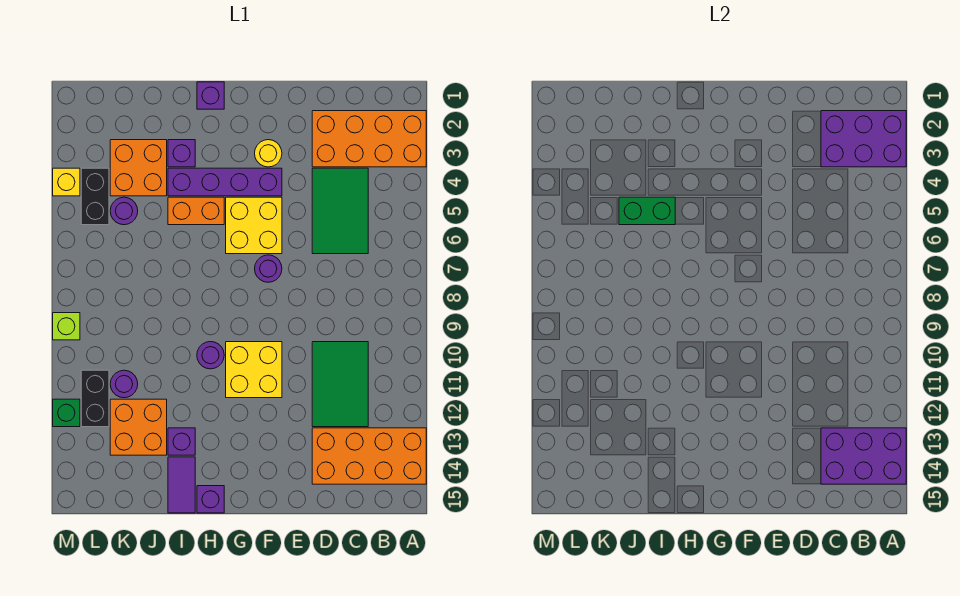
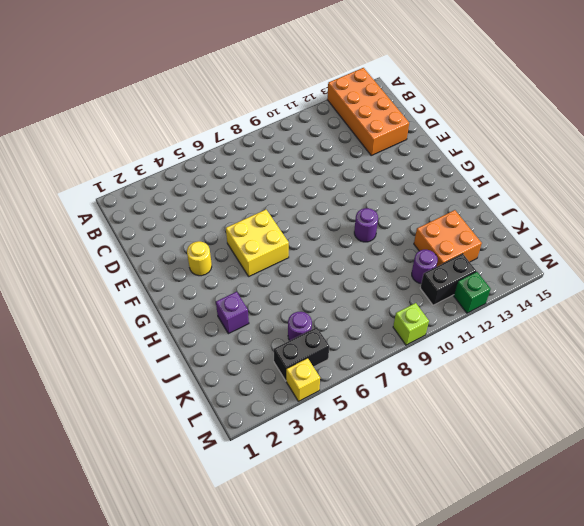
none -> orange brick A2:D3 level 1
none -> green tile C4:D6 level 1
none -> green tile C10:D12 level 1

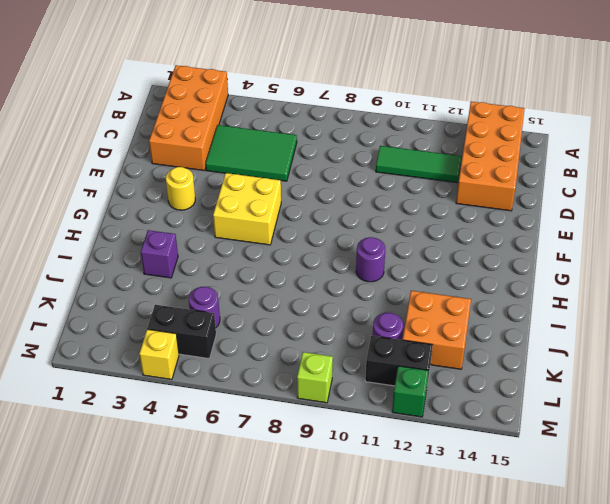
green tile C10:C12 level 1 -> green tile C10:D12 level 1
none -> purple brick F4:I4 level 1
none -> purple round brick F7 level 1
none -> yellow brick F10:G11 level 1

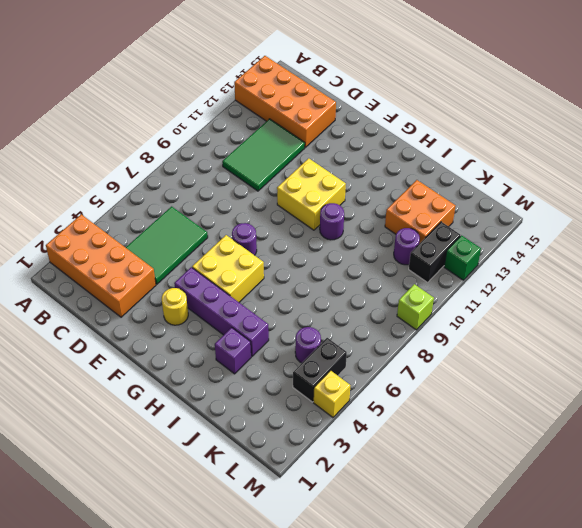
none -> purple brick H1 level 1
none -> orange brick H5:I5 level 1
none -> purple brick H15 level 1

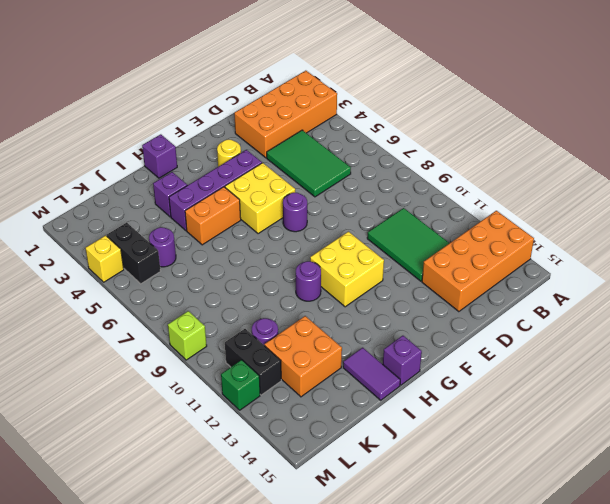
none -> purple brick I13 level 1
none -> orange brick J3:K4 level 1
none -> purple brick A2:C3 level 2

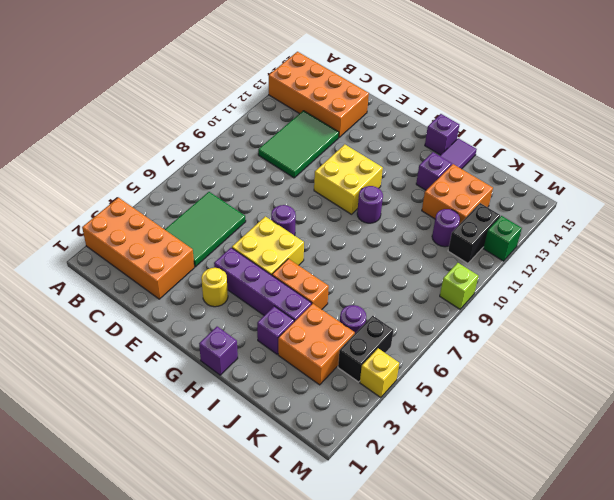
none -> purple brick A2:C3 level 2
none -> purple brick A13:C14 level 2
none -> green brick I5:J5 level 2

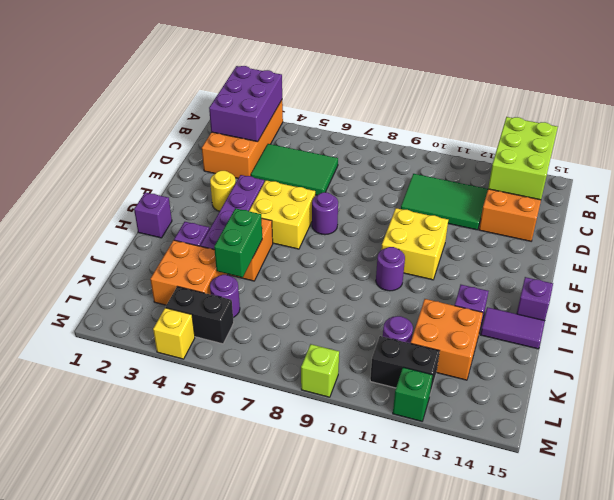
lime brick A13:C14 level 2 -> purple brick A13:C14 level 2

